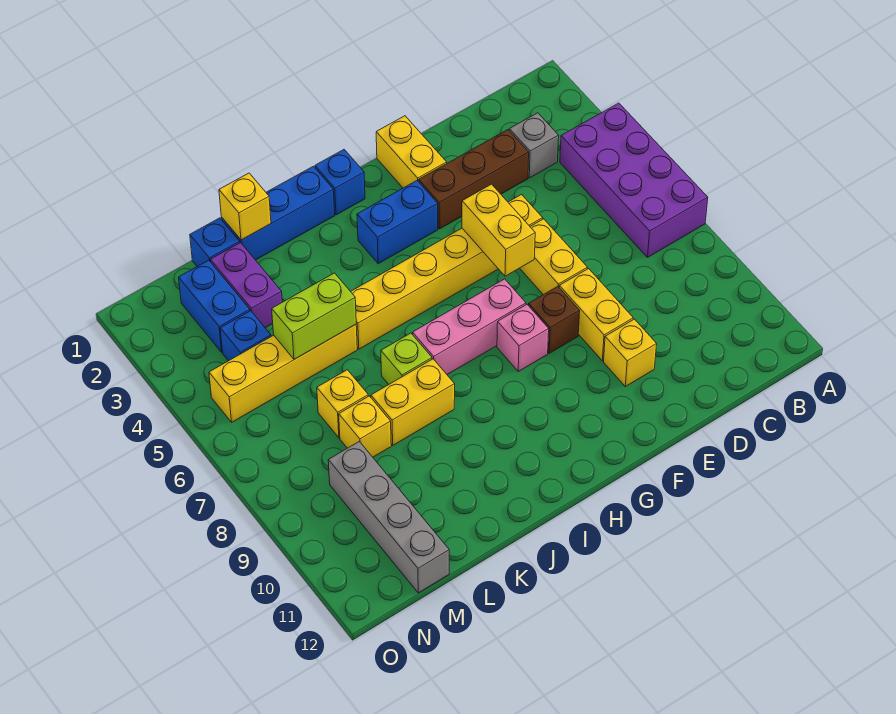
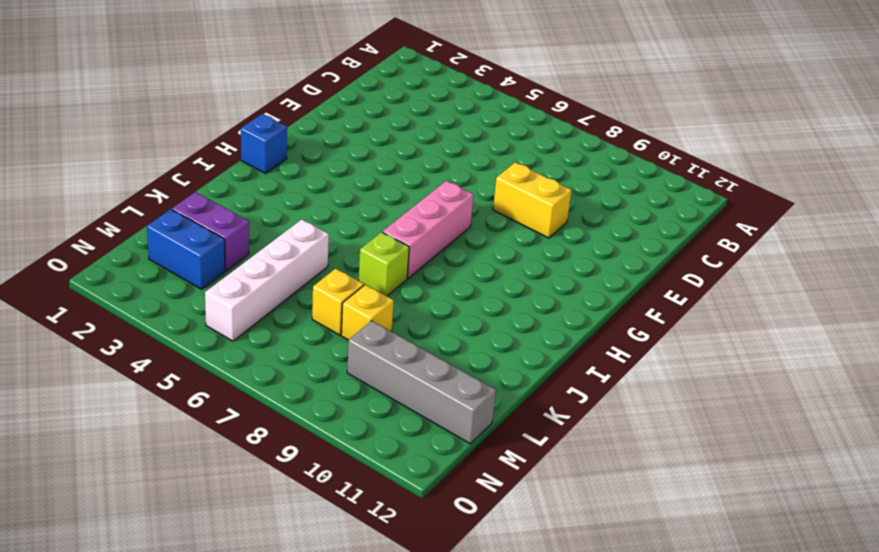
white brick K5:N5 level 1 -> yellow brick K5:N5 level 1
none -> purple brick A4:B7 level 1
none -> grey brick C3 level 1
none -> brown brick D3:F3 level 1

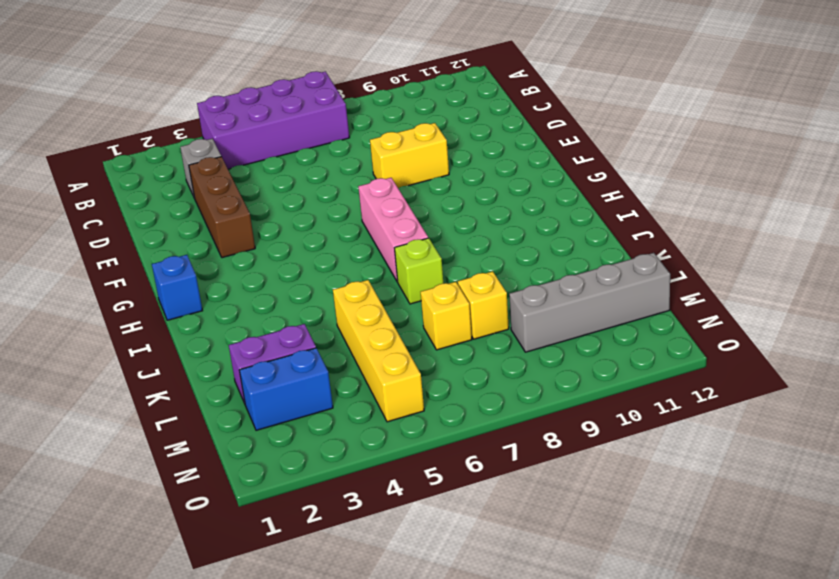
none -> yellow brick E5:J5 level 1
none -> yellow brick E6:E7 level 1
none -> yellow brick E10 level 1

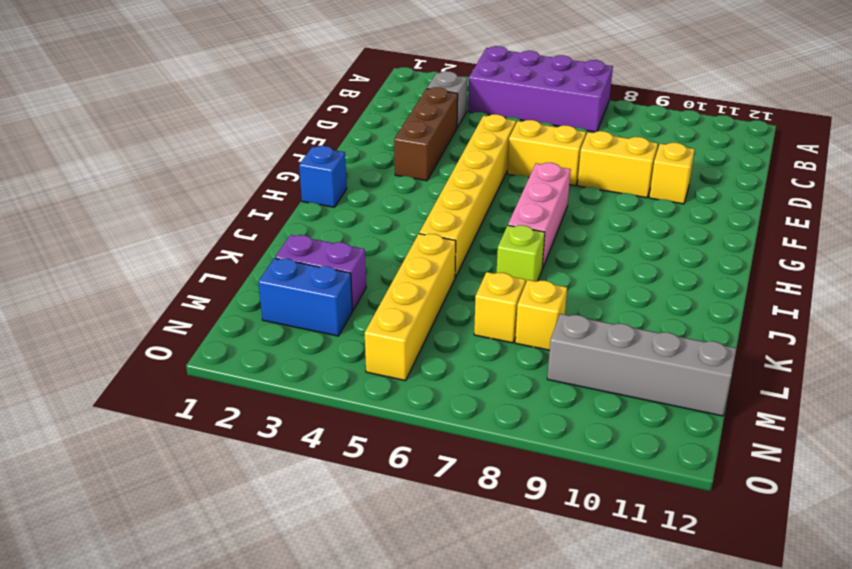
none -> yellow brick F1:F2 level 1
none -> brown brick F8 level 1
none -> blue brick G3:H3 level 1

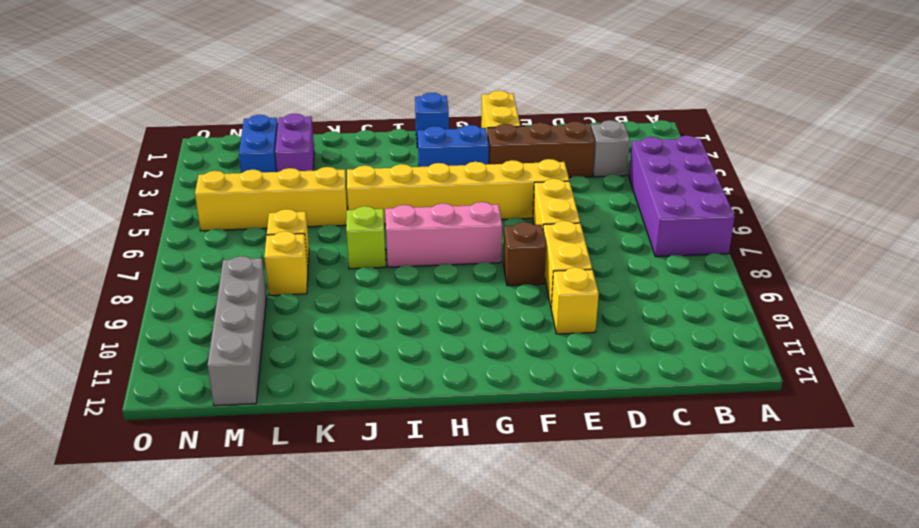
none -> pink brick G8 level 1
none -> blue brick I1:K1 level 1
none -> yellow brick J8:K8 level 1

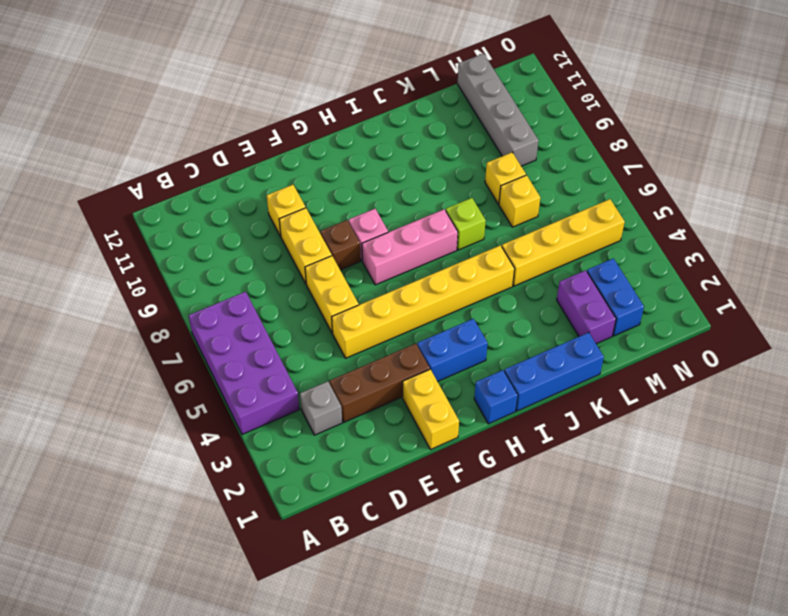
none -> yellow brick J8:K8 level 1
none -> blue brick L1 level 1
none -> blue brick M4 level 1

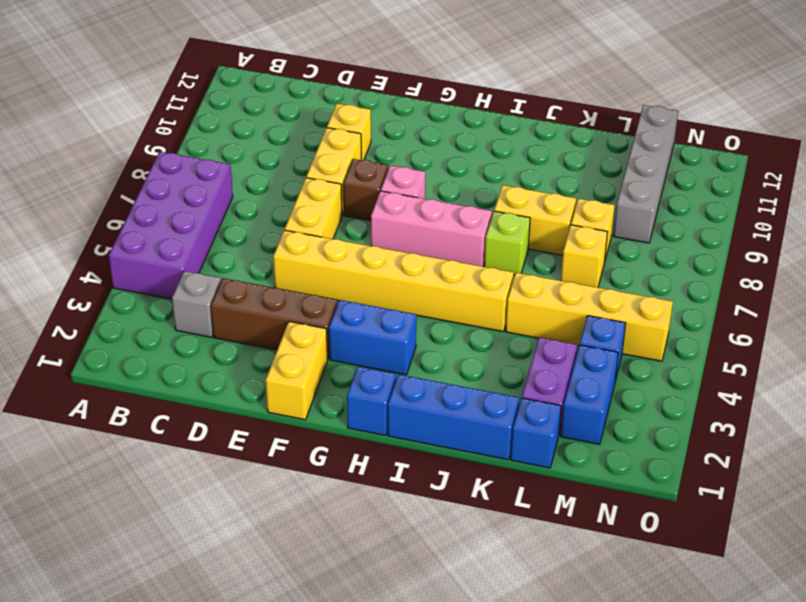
none -> yellow brick F5:F6 level 2
none -> yellow brick K1 level 2
none -> lime brick K5:L5 level 2

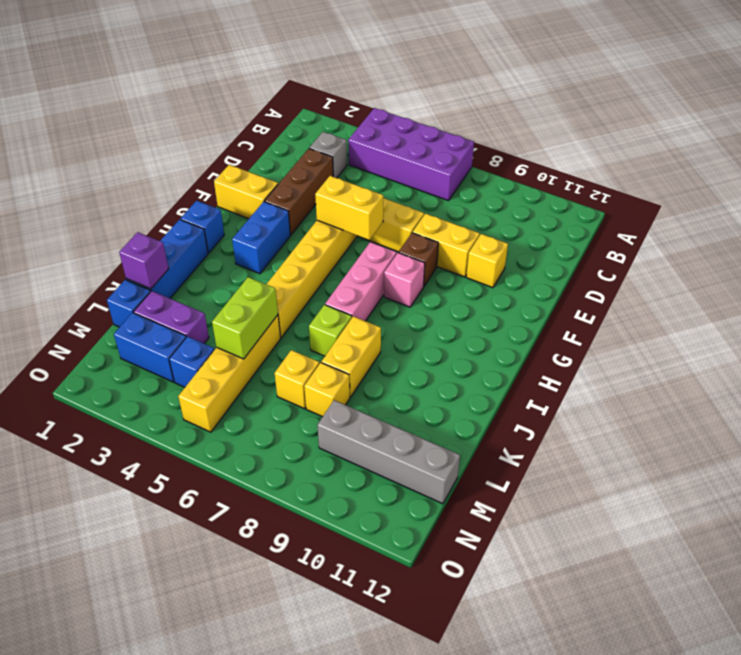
purple brick K1 level 2 -> yellow brick K1 level 2

